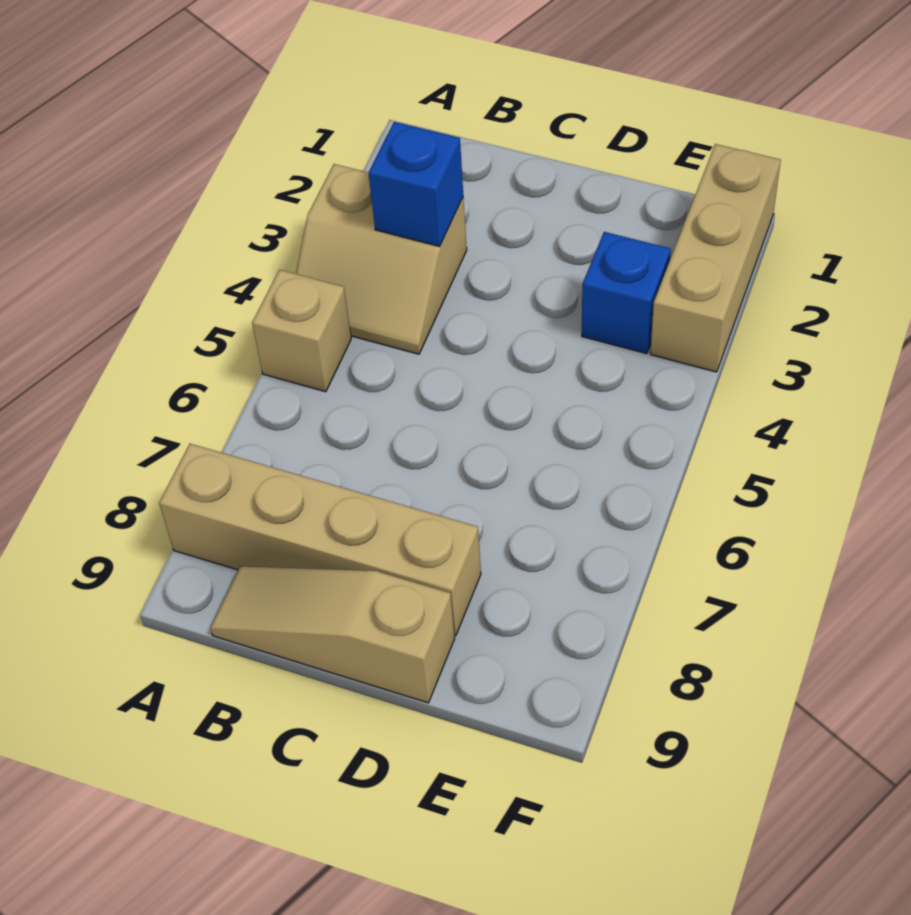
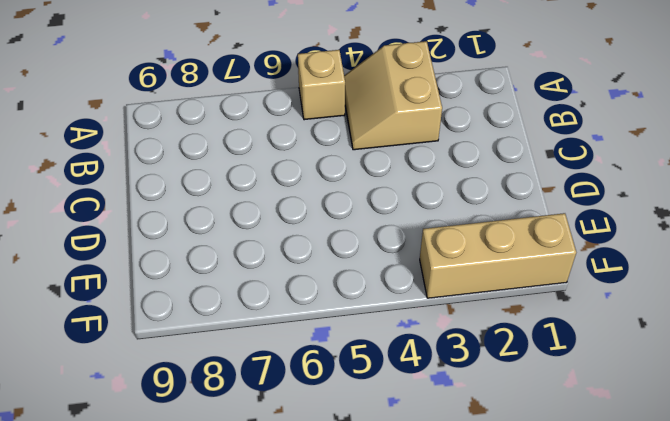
none -> tan brick A8:D8 level 1
none -> tan slope B9:D9 level 1 top D

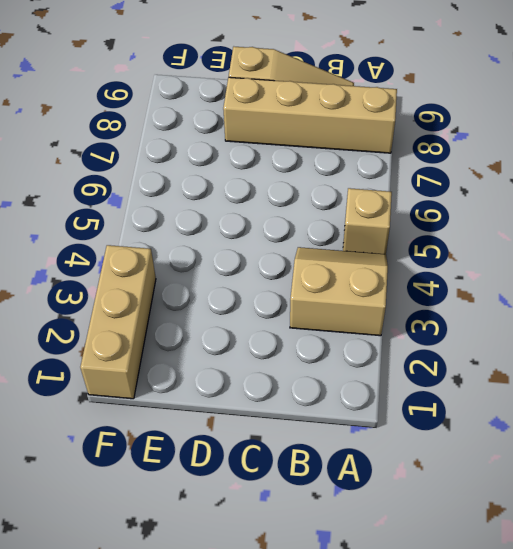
none -> blue brick E3 level 1
none -> blue brick B3 level 2

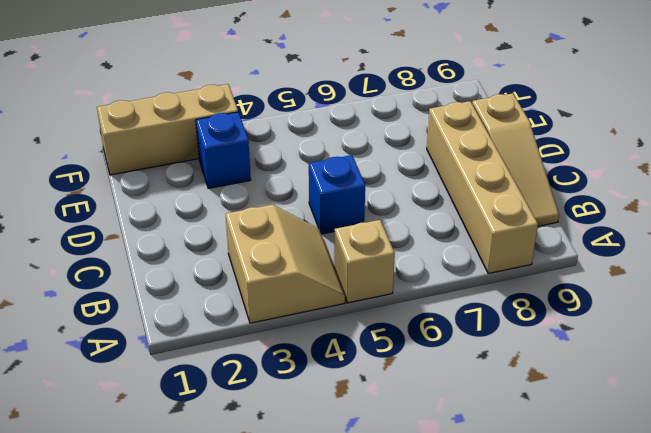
blue brick C5 level 1 -> blue brick B3 level 2

